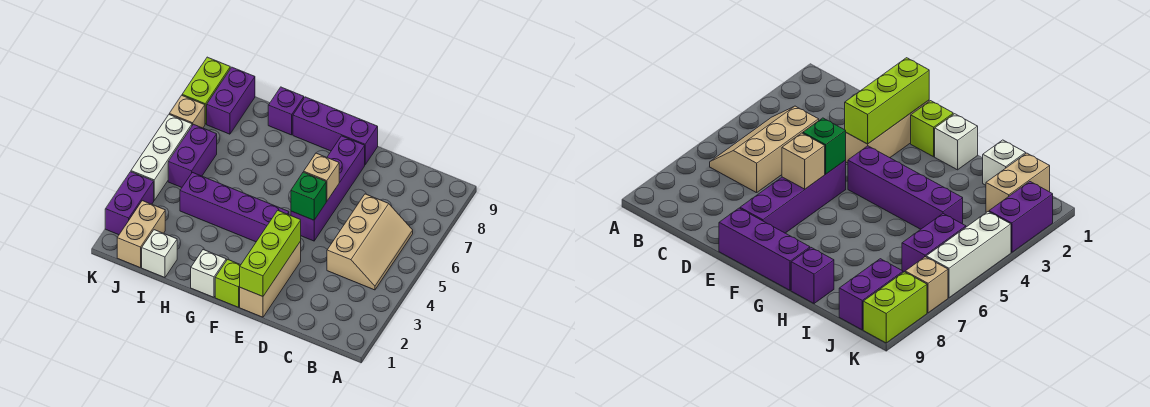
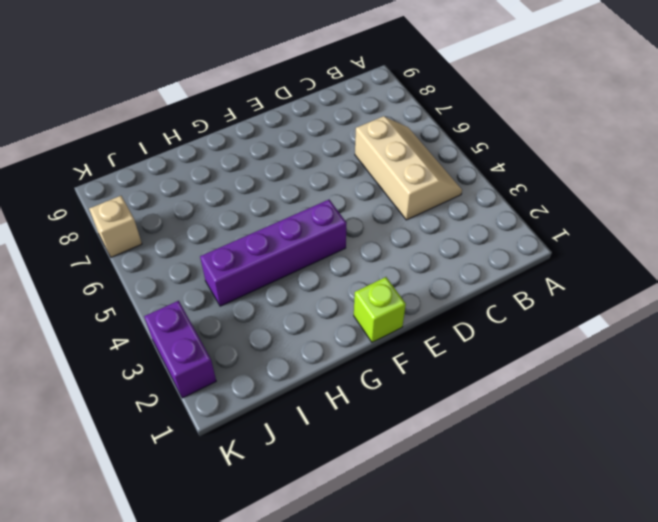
none -> tan brick E1:E3 level 1
none -> purple brick E5:E8 level 1
none -> purple brick E9:G9 level 1

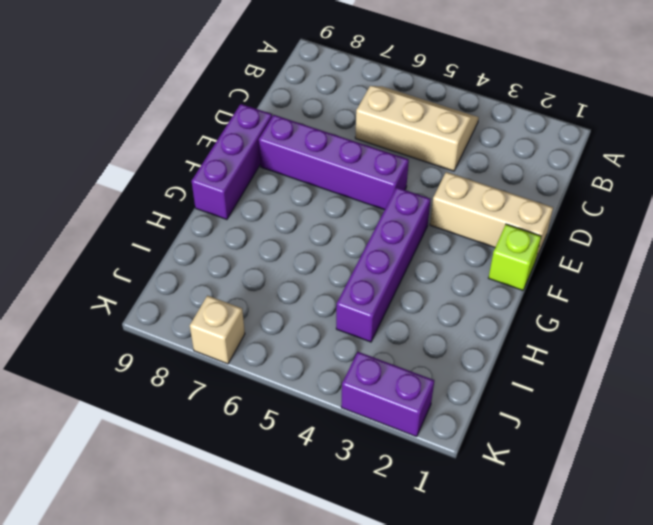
none -> white brick G1 level 1
none -> purple brick H9 level 1
none -> white brick I1 level 1

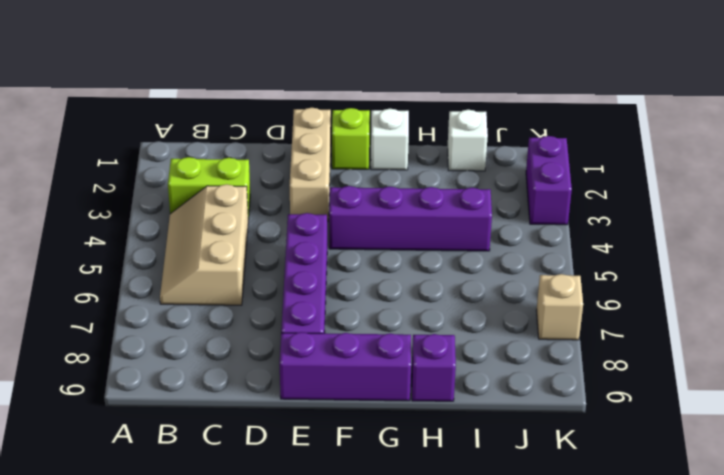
lime brick B3:C3 level 1 -> lime brick K8:K9 level 1
none -> tan brick J1:J2 level 1
none -> purple brick J5:J6 level 1
none -> purple brick J8:J9 level 1

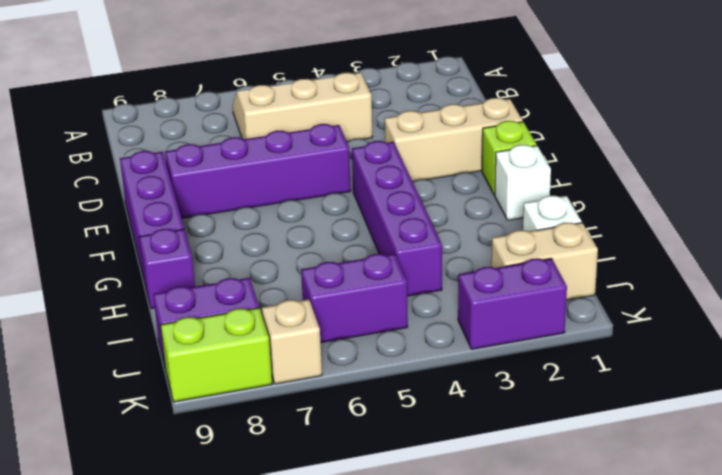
none -> white brick K4:K6 level 1
none -> lime brick E1:E3 level 2
none -> green brick E5 level 2

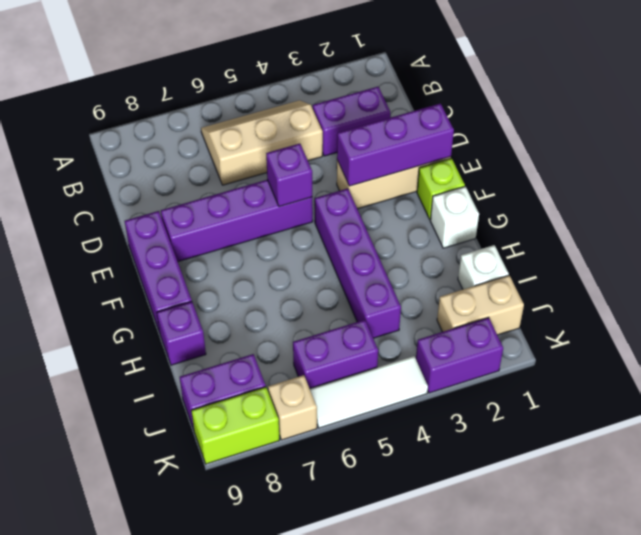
purple brick C2:C3 level 1 -> none
purple brick E1:E3 level 2 -> lime brick E1:E3 level 2
purple brick E5 level 2 -> green brick E5 level 2
white tile K4:K6 level 1 -> white brick K4:K6 level 1
none -> tan brick E6 level 2

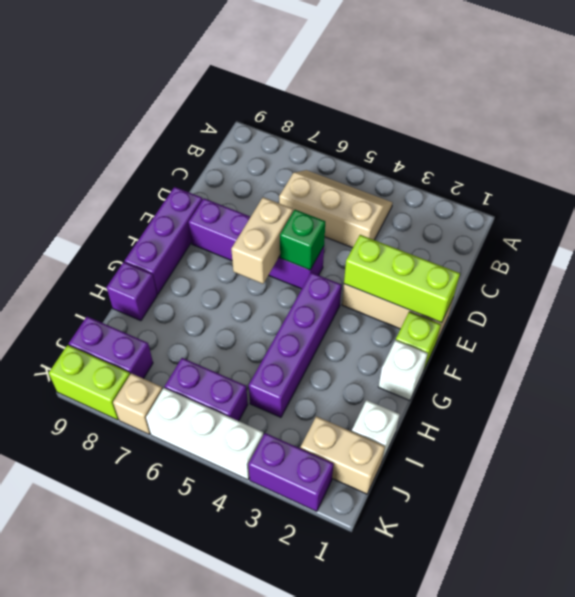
tan brick E6:F6 level 2 -> tan brick E6 level 2

